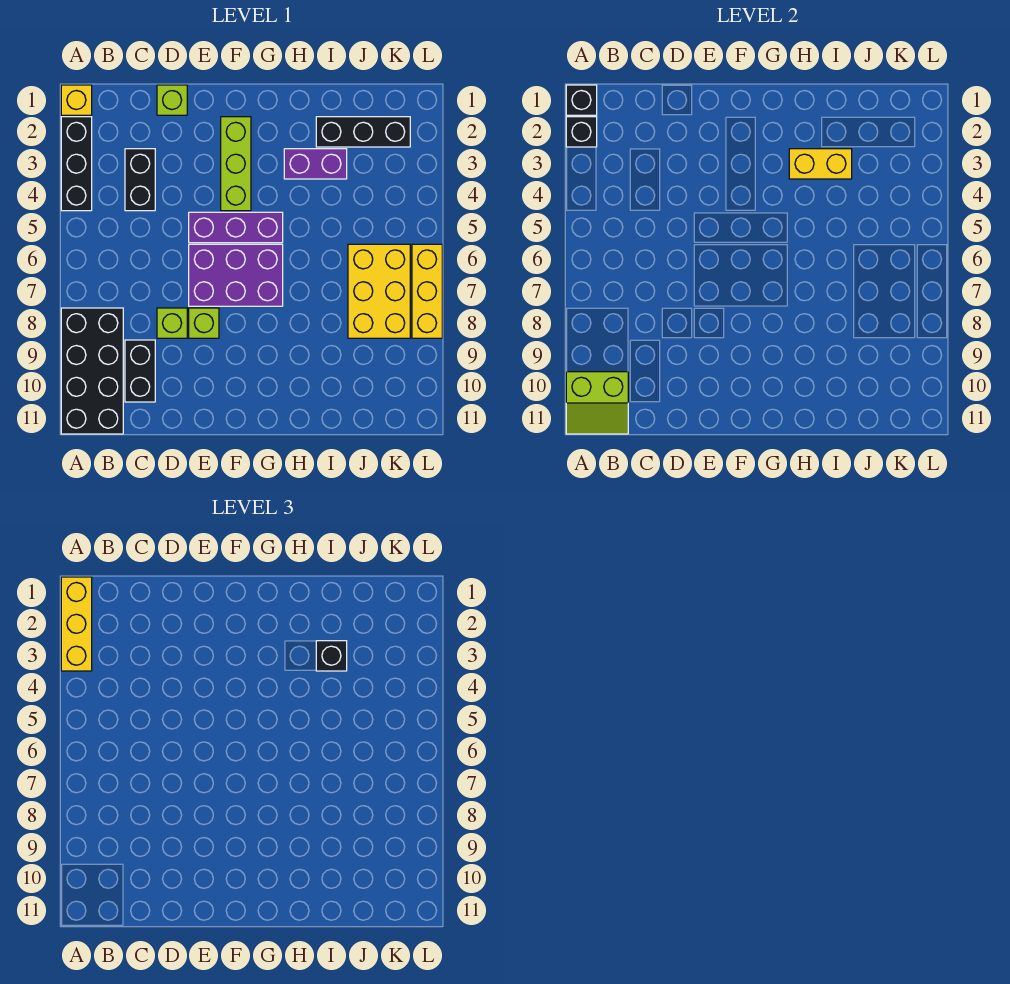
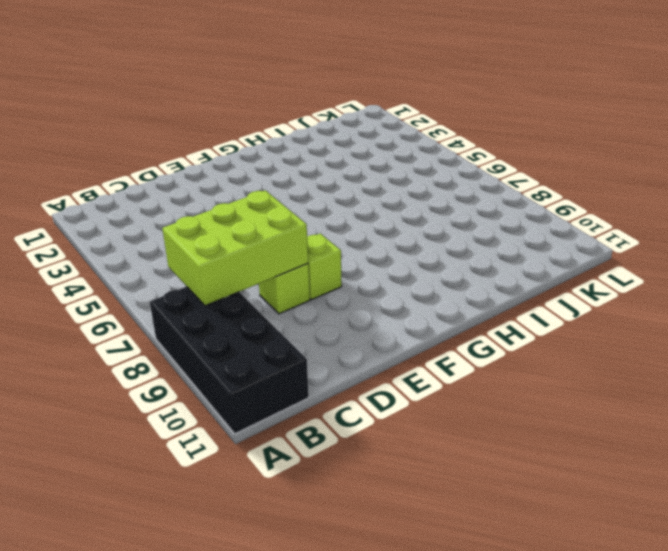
lime brick B7:D8 level 2 -> none
none -> yellow brick A1 level 1
none -> black brick A2:A4 level 1
none -> black brick C3:C4 level 1

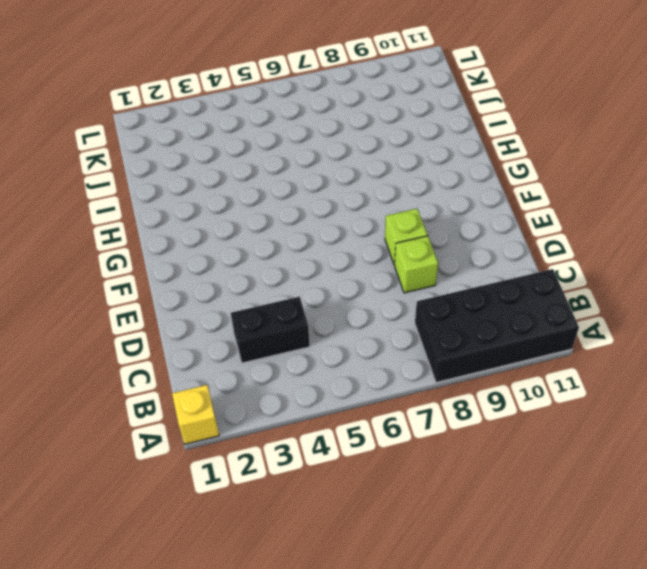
none -> black brick A2:A4 level 1
none -> black brick C9:C10 level 1
none -> lime brick D1 level 1

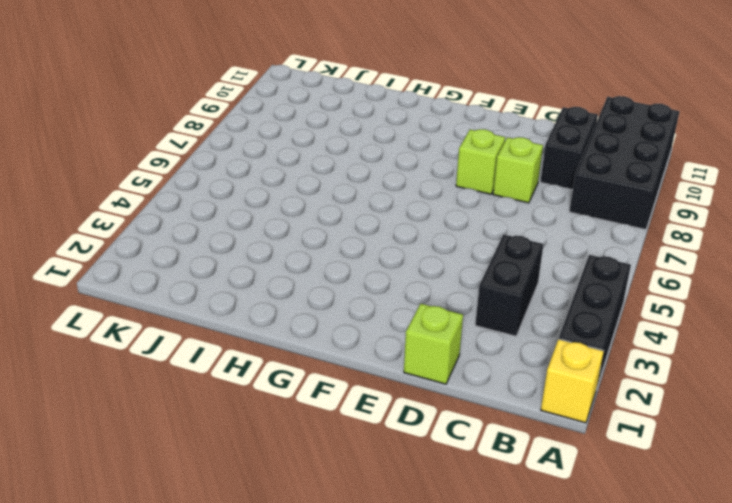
none -> purple brick E5:G5 level 1
none -> purple brick E6:G7 level 1
none -> lime brick F2:F4 level 1

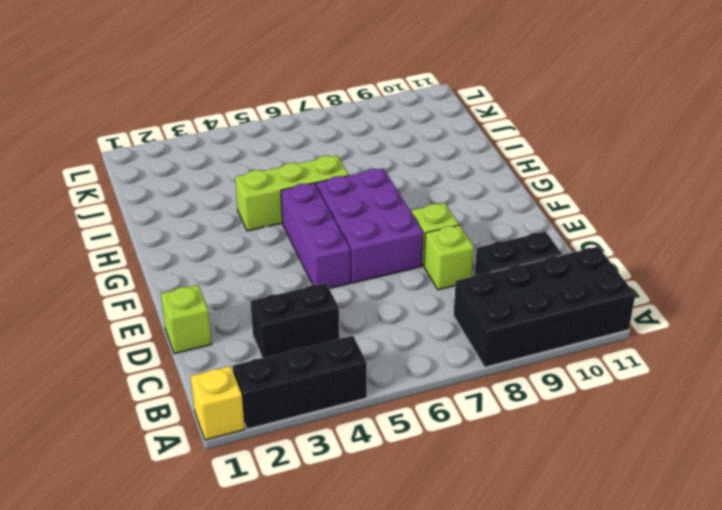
lime brick H4:H6 level 1 -> lime brick F2:F4 level 1
none -> purple brick H3:I3 level 1
none -> black brick I2:K2 level 1
none -> yellow brick J6:K8 level 1

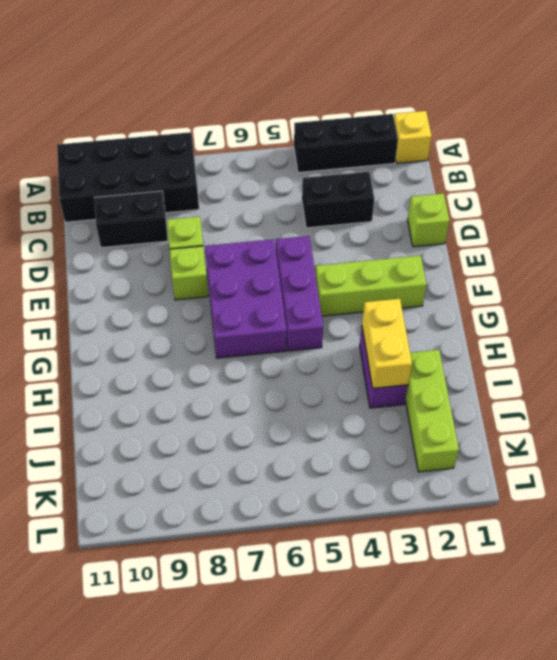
lime brick I2:K2 level 1 -> black brick I2:K2 level 1
none -> yellow brick J6:K8 level 1
none -> yellow brick L6:L8 level 1
none -> black brick A1 level 2

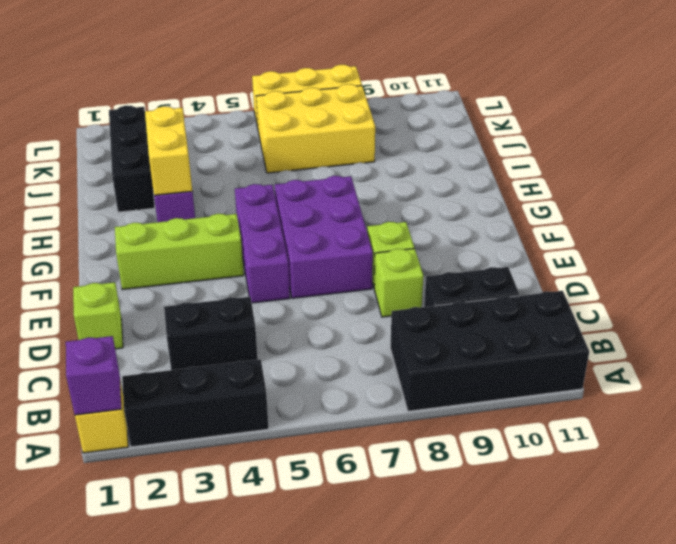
purple brick A1 level 2 -> black brick A1 level 2
none -> black brick A2 level 2
none -> lime slope A10:B11 level 2 top 10
none -> yellow brick A1:A3 level 3

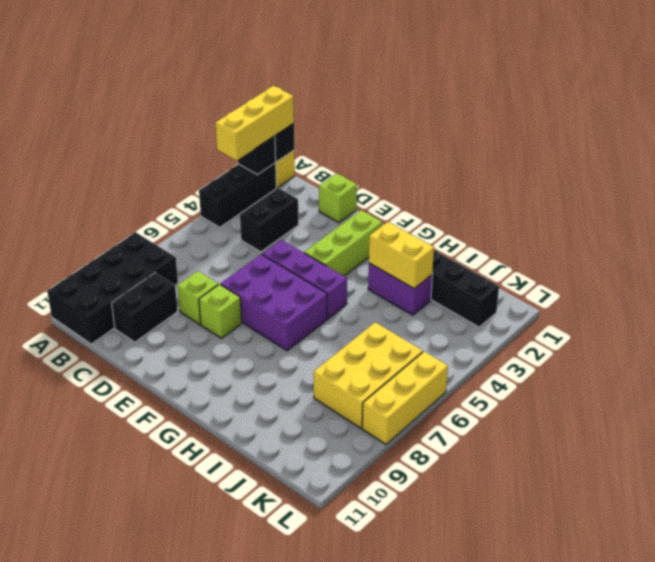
none -> lime slope A10:B11 level 2 top 10
none -> black brick I3 level 3

